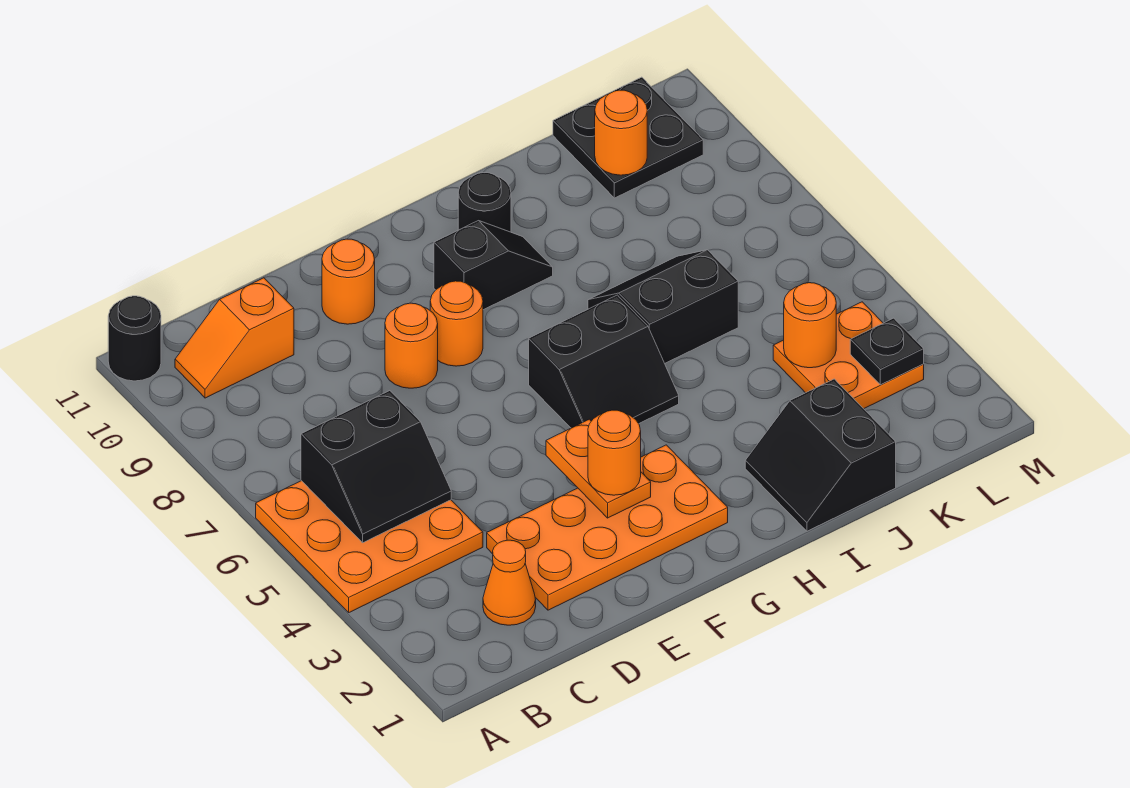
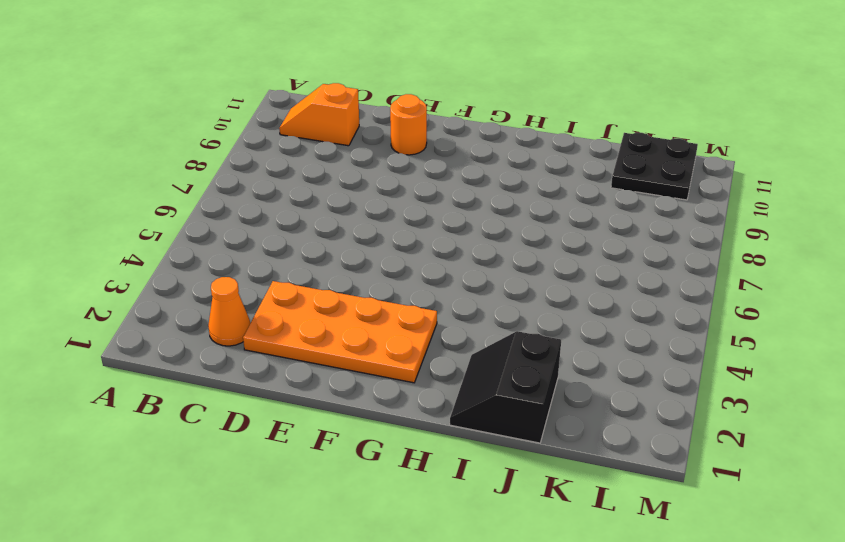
none -> orange plate A4:C6 level 1
none -> black round brick A11 level 1
none -> orange round brick E8 level 1

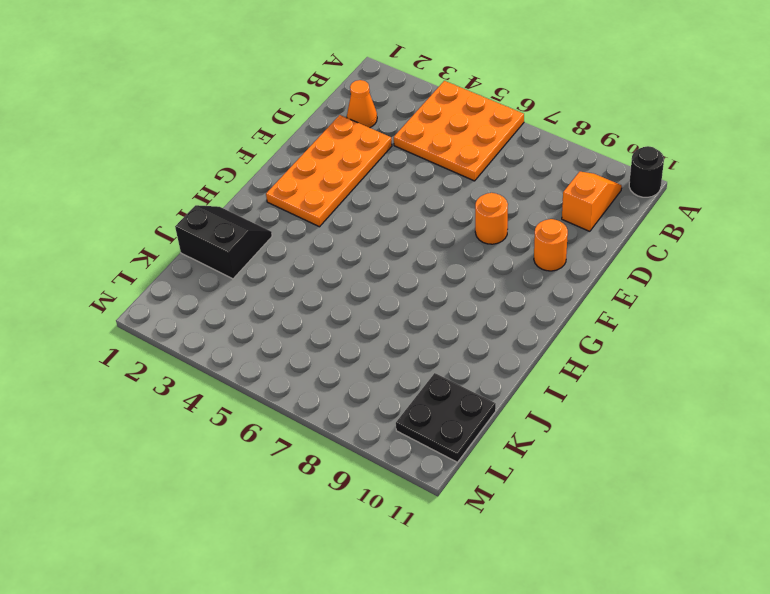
none -> orange round brick F8 level 1
none -> black slope G5:H6 level 1 top 6
none -> black slope G9:H9 level 1 top G

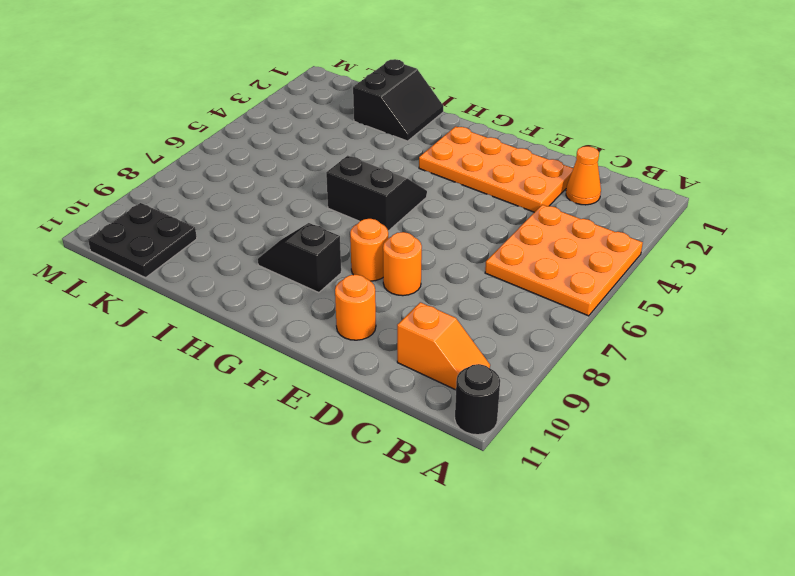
none -> black round brick H10 level 1
none -> black slope I6:J7 level 1 top 6
none -> orange plate K3:L4 level 1

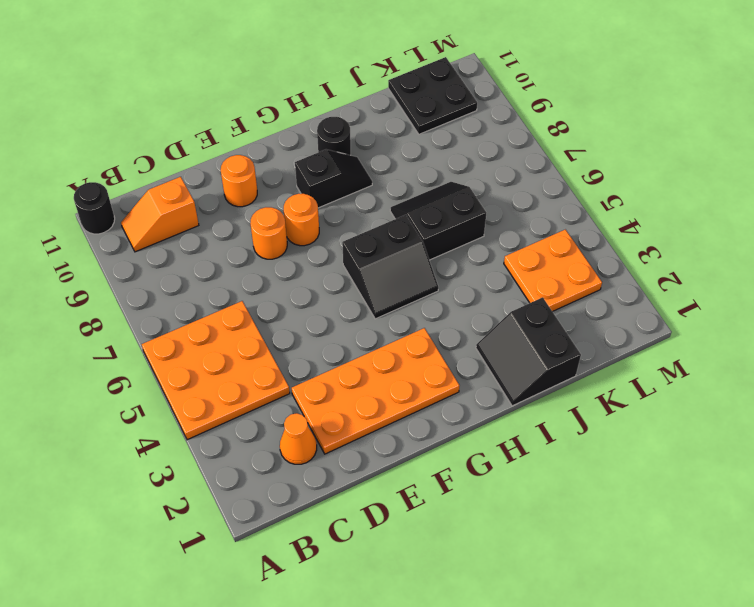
none -> black slope B5:C6 level 2 top 6
none -> orange plate F3:F4 level 2
none -> orange round brick K4 level 2

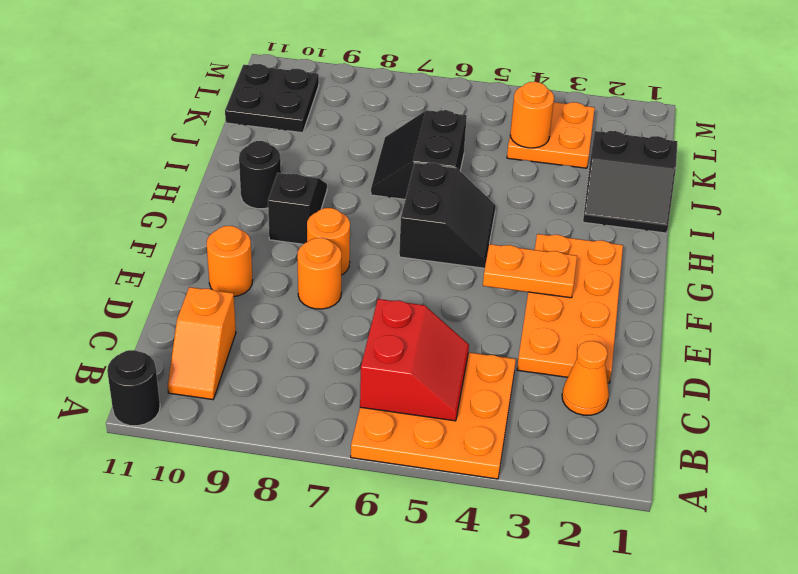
red slope B5:C6 level 2 top 6 -> black slope B5:C6 level 2 top 6
none -> orange round brick K10 level 2
none -> black plate L3 level 2
none -> orange round brick F3 level 3

